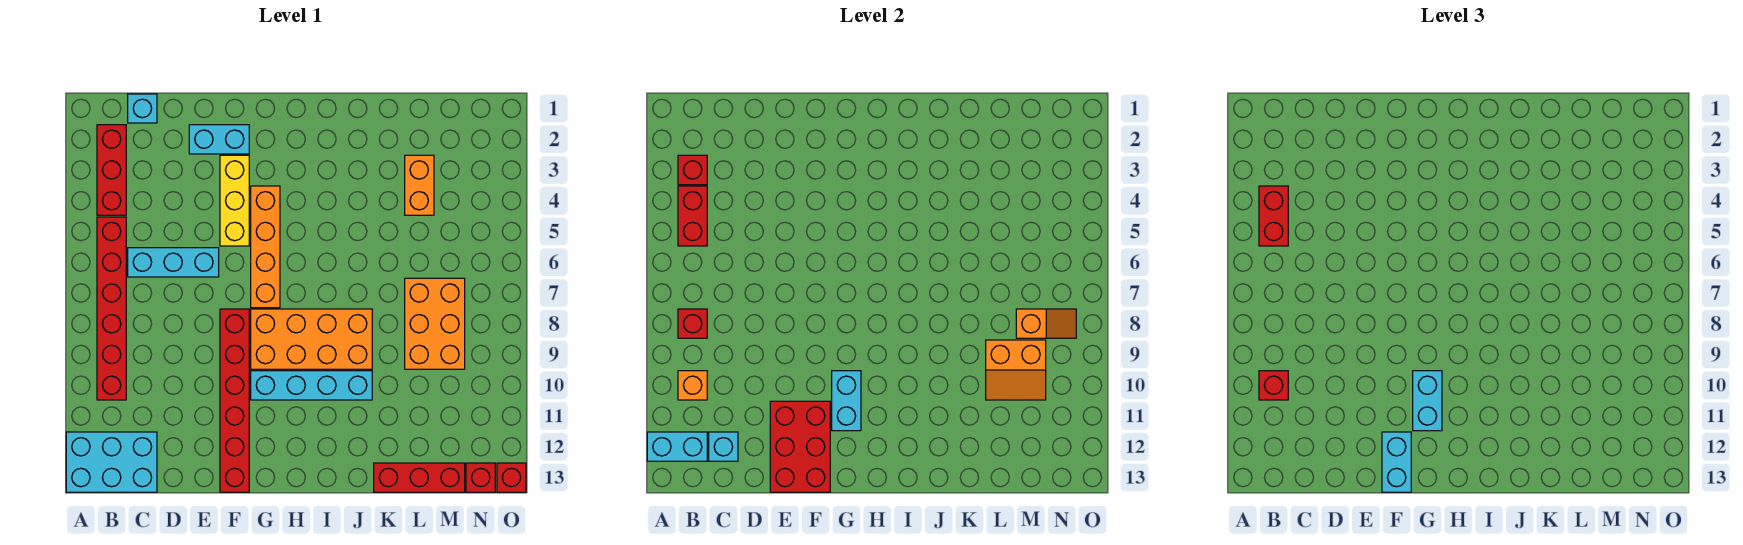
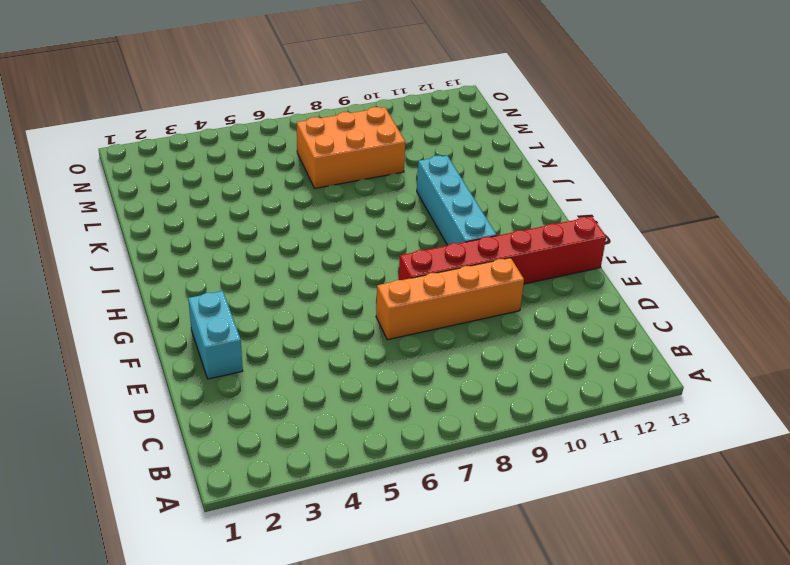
orange brick E7:E10 level 1 -> orange brick G4:G7 level 1
none -> cyan brick A12:C13 level 1
none -> red brick B2:B4 level 1
none -> red brick B5:B10 level 1
none -> cyan brick C1 level 1

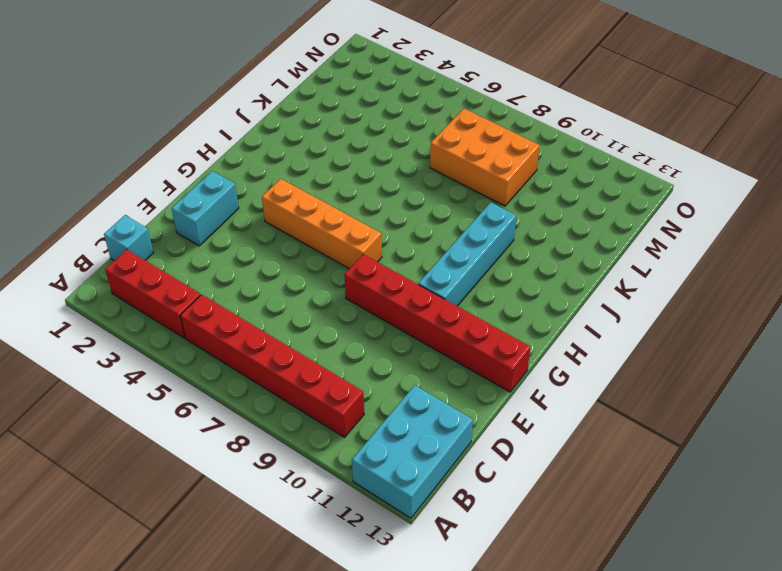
none -> cyan brick C6:E6 level 1
none -> yellow brick F3:F5 level 1
none -> orange brick G8:J9 level 1
none -> red brick K13:M13 level 1

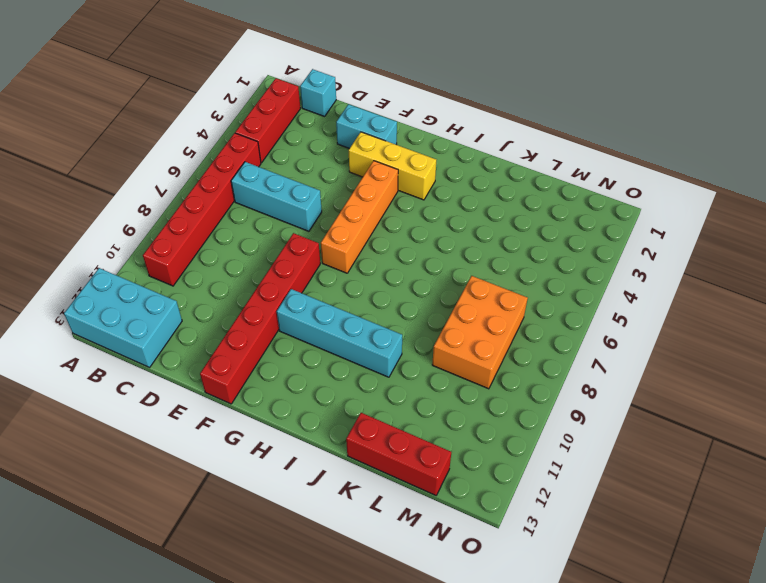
yellow brick F3:H3 level 1 -> yellow brick F3:F5 level 1
none -> orange brick G8:J9 level 1
none -> orange brick L3:L4 level 1
none -> red brick N13 level 1
none -> red brick O13 level 1

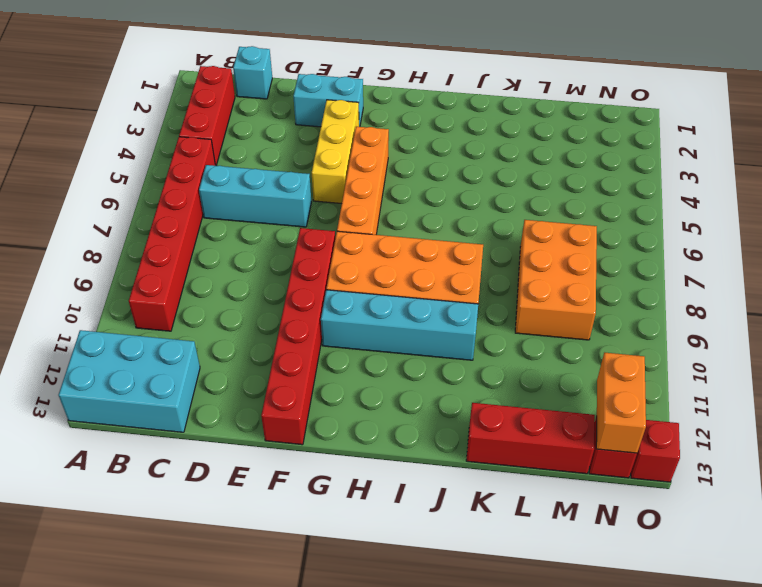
orange brick N12:N13 level 2 -> orange brick L3:L4 level 1
none -> cyan brick A12:B12 level 2
none -> red brick B3 level 2
none -> red brick B4:B5 level 2
none -> red brick B8 level 2

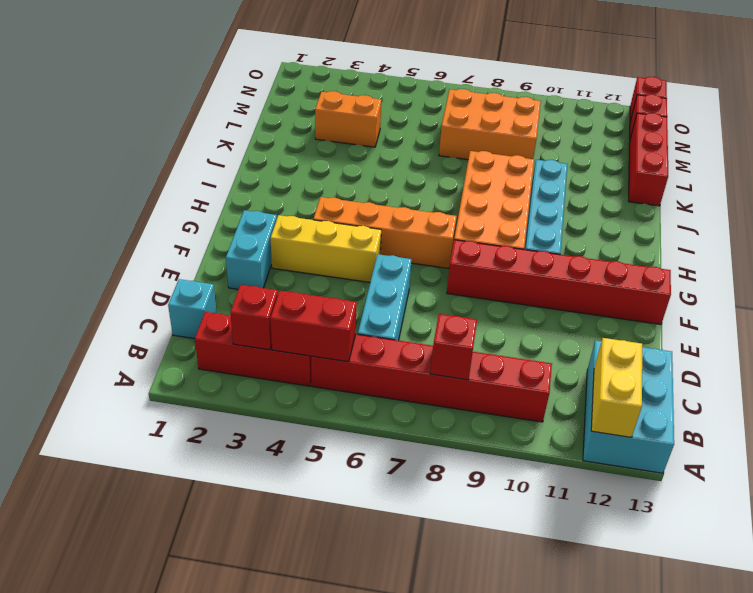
yellow brick A12:B12 level 2 -> cyan brick A12:B12 level 2
none -> orange brick B10 level 2
none -> cyan brick C12 level 2
none -> red brick E11:F13 level 2
none -> cyan brick G10:G11 level 2

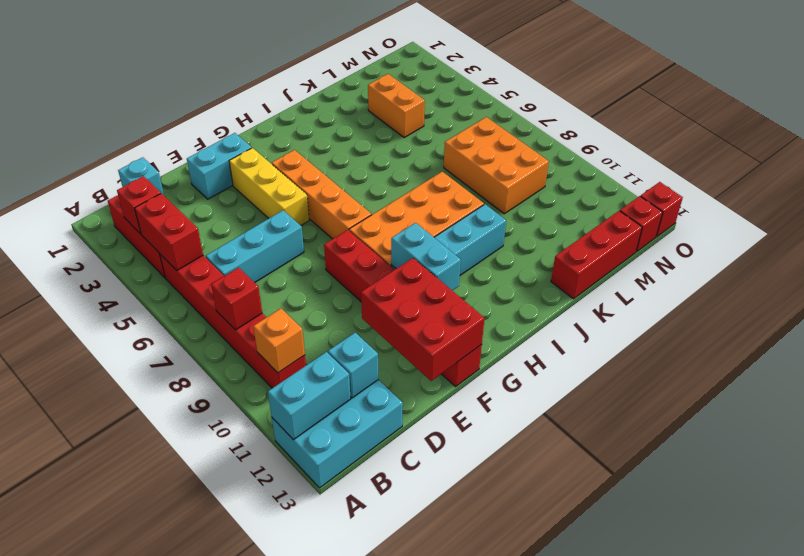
none -> orange slope L9:M10 level 2 top 9
none -> orange slope M8:N8 level 2 top M
none -> red brick B4:B5 level 3
none -> red brick B10 level 3

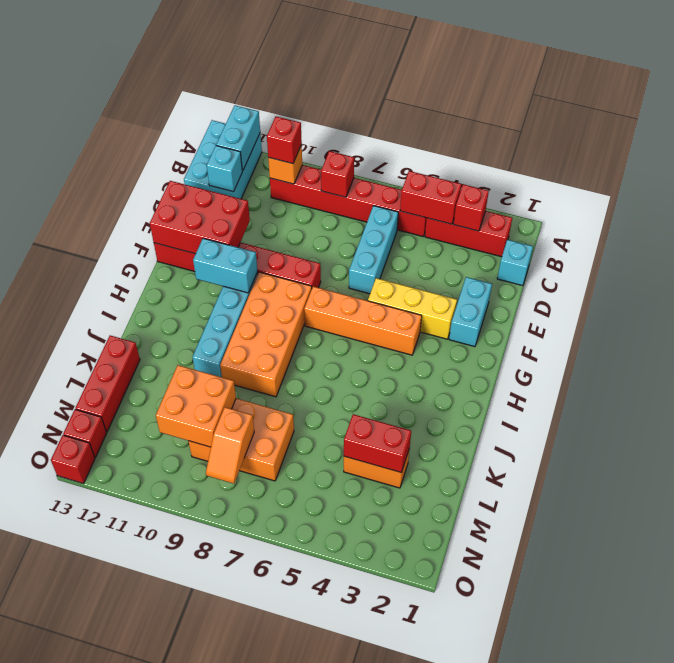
red brick L3:L4 level 2 -> red brick B4:B5 level 3
orange brick L9:M10 level 2 -> orange slope L9:M10 level 2 top 9
none -> cyan brick F12:F13 level 3
none -> cyan brick G10:G11 level 3

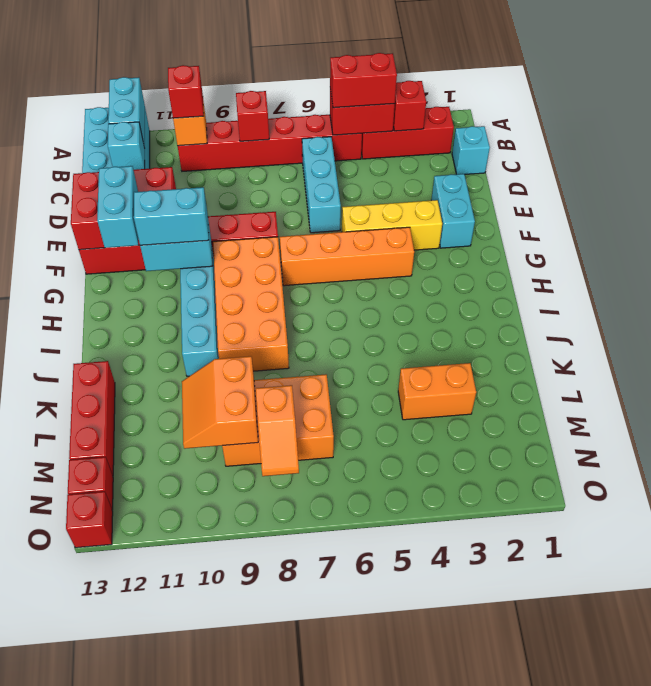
cyan brick F12:G12 level 3 -> cyan brick F12:F13 level 3

